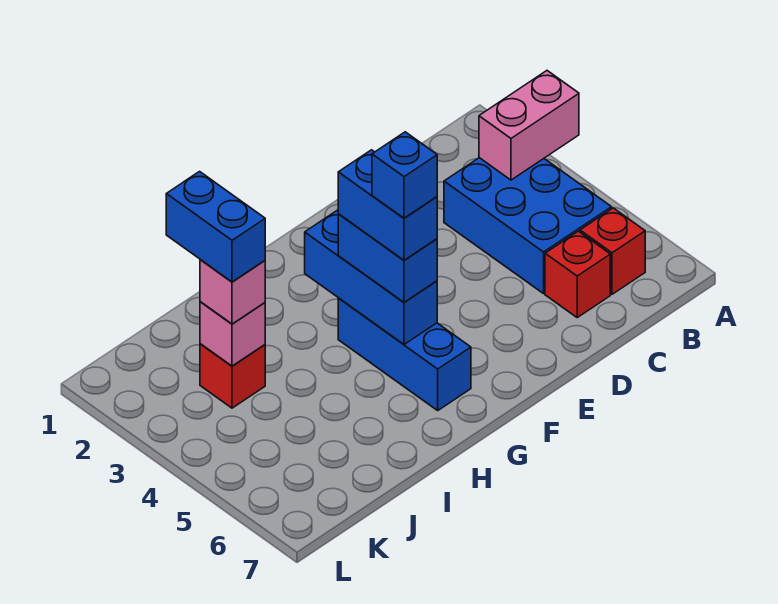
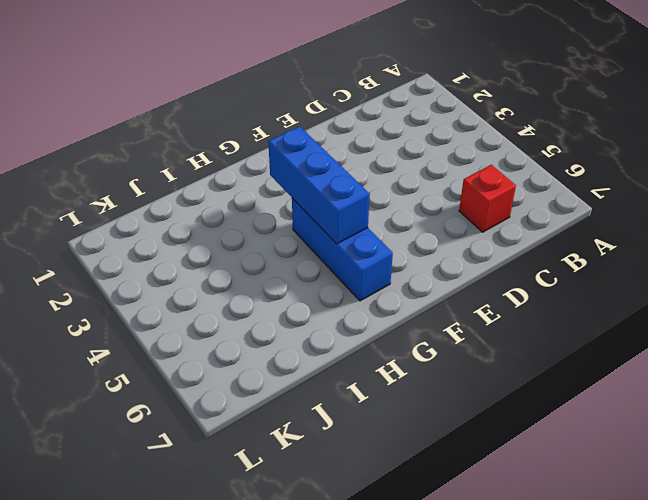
none -> blue brick B3:C5 level 1
none -> red brick B6 level 1
none -> red brick J3 level 1

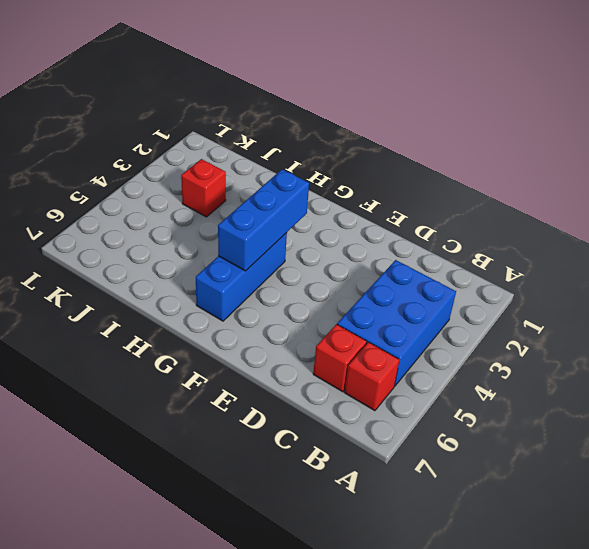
none -> pink brick A3:B3 level 2
none -> pink brick J3 level 2
none -> blue brick G4:G5 level 3

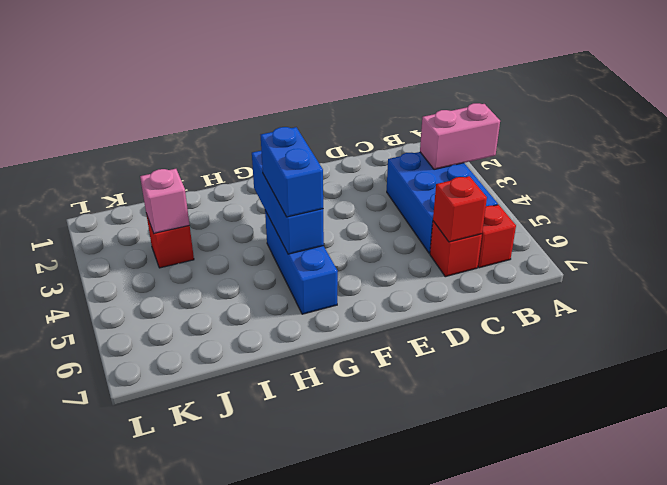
red brick C6 level 2 -> none
none -> pink brick J3 level 3
none -> blue brick G4:G5 level 4
none -> blue brick J2:J3 level 4

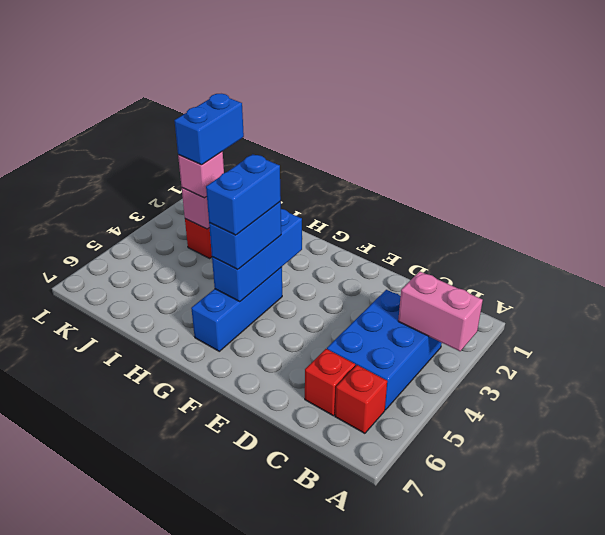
none -> blue brick G5 level 5

